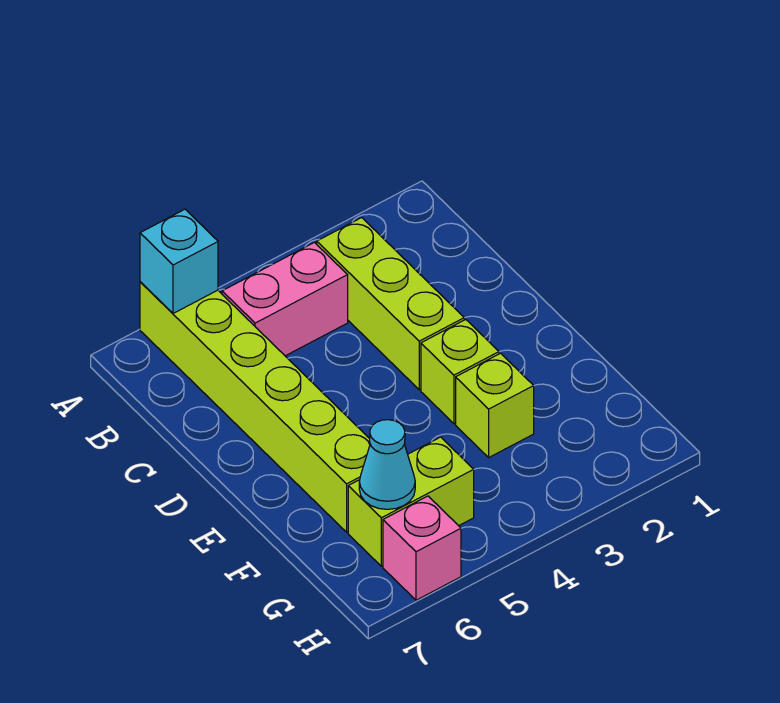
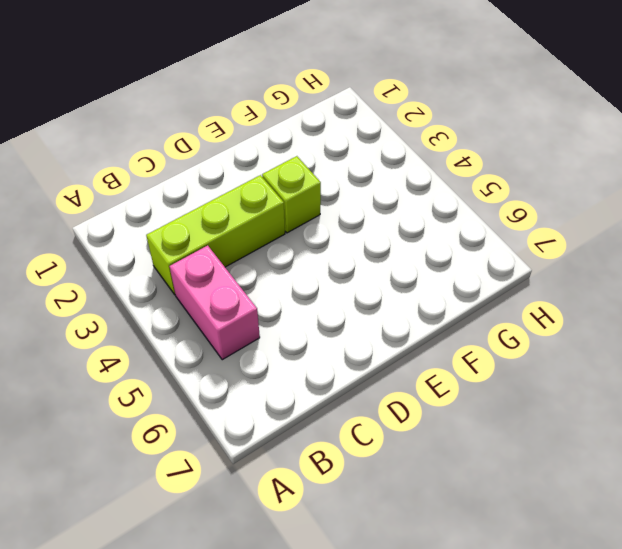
none -> lime brick A6:F6 level 1
none -> lime brick F3 level 1

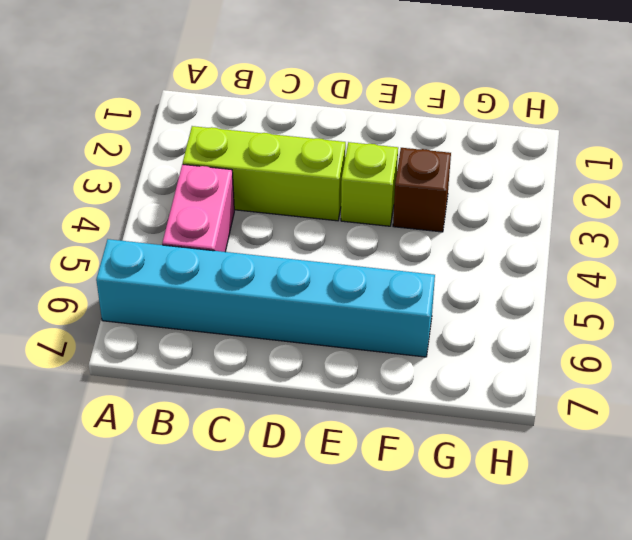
cyan brick A6:F6 level 1 -> lime brick A6:F6 level 1
brown brick F3 level 1 -> lime brick F3 level 1
none -> lime brick G5:G6 level 1
none -> pink brick H6 level 1

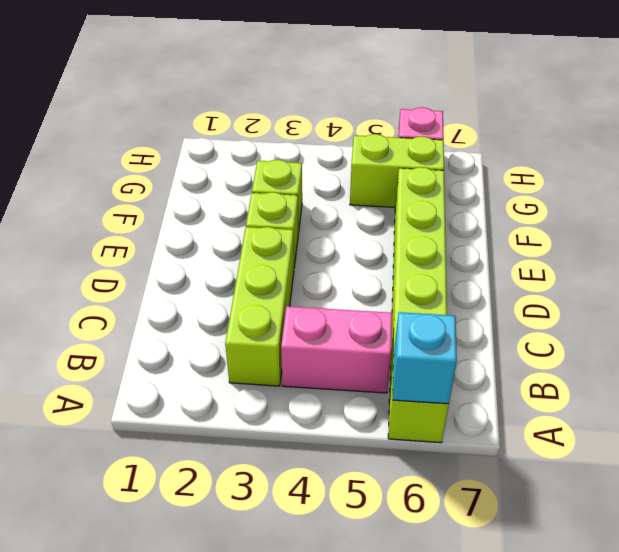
none -> cyan cone G6 level 2

